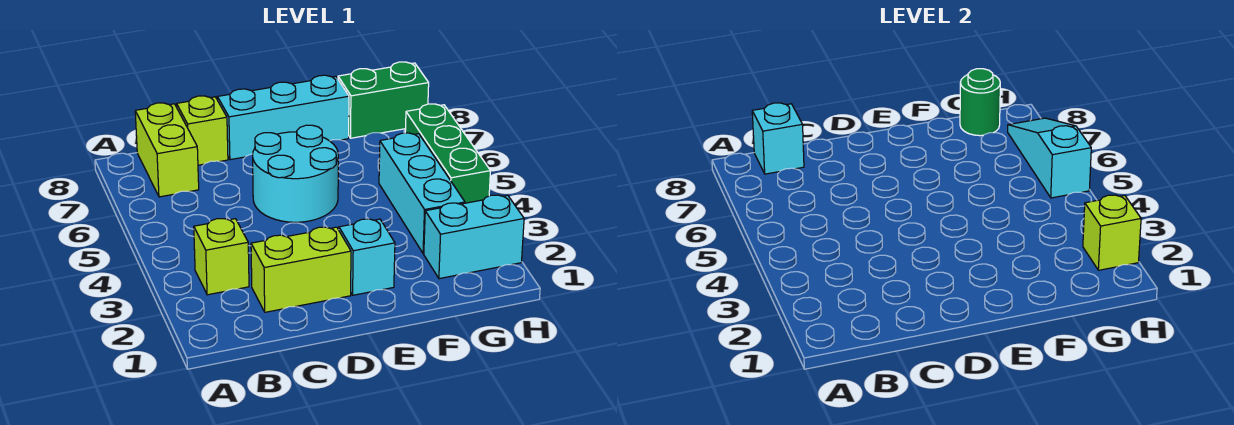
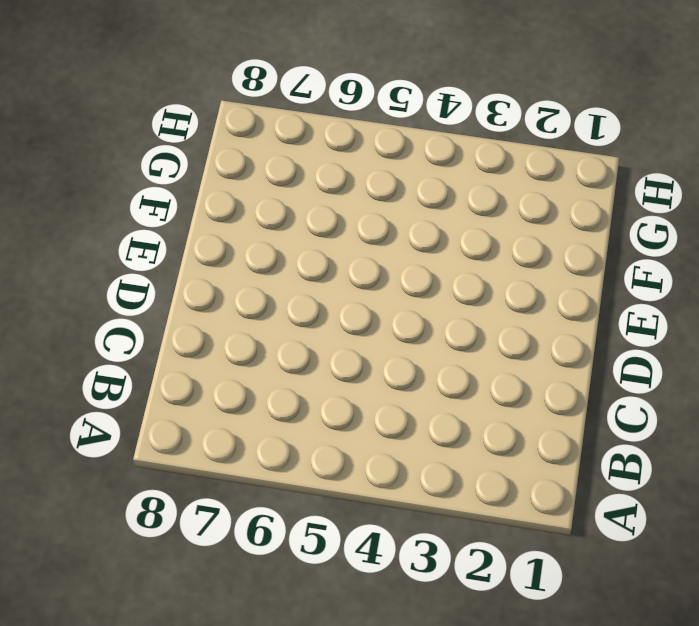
none -> lime brick B3 level 1
none -> lime brick B7:B8 level 1
none -> lime brick C2:D2 level 1

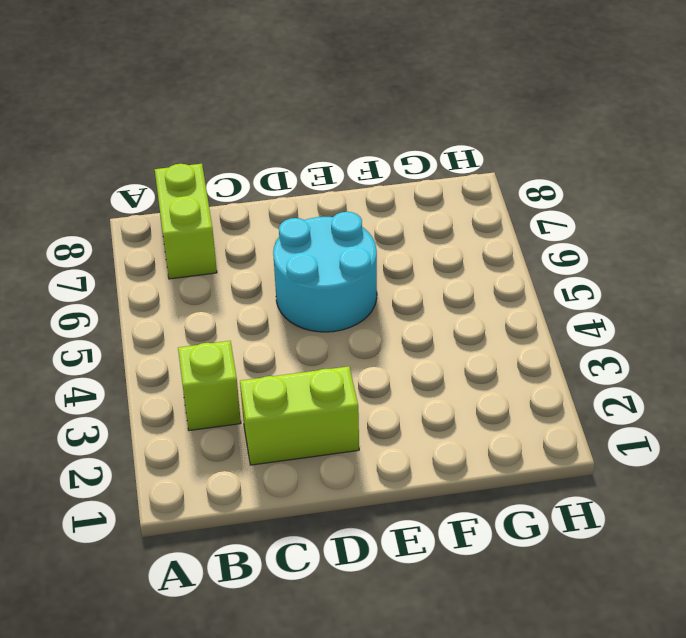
none -> lime brick C8 level 1
none -> cyan brick D8:F8 level 1
none -> cyan brick E2 level 1

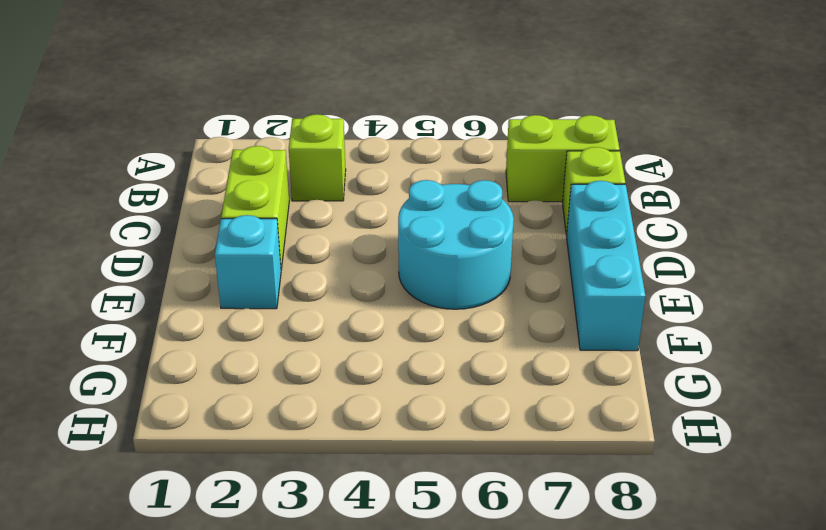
none -> cyan brick G2:H2 level 1
none -> cyan brick G3:G5 level 1
none -> green brick G8:H8 level 1

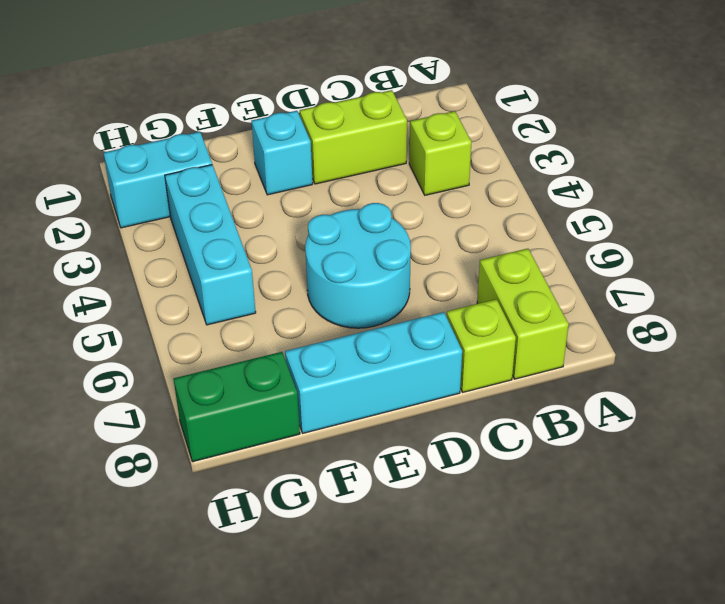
none -> green brick H4:H6 level 1
none -> cyan brick B8 level 2
none -> green round brick G8 level 2

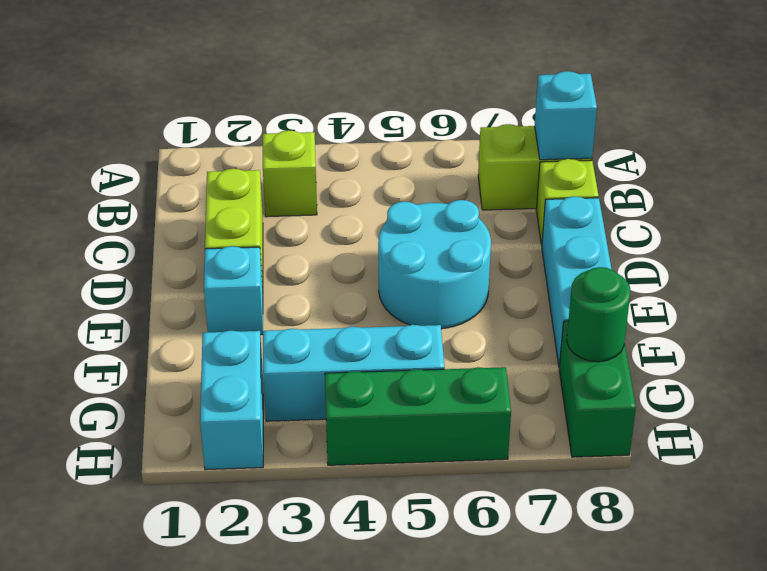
none -> lime brick H2 level 2
none -> cyan slope H5:H7 level 2 top 5

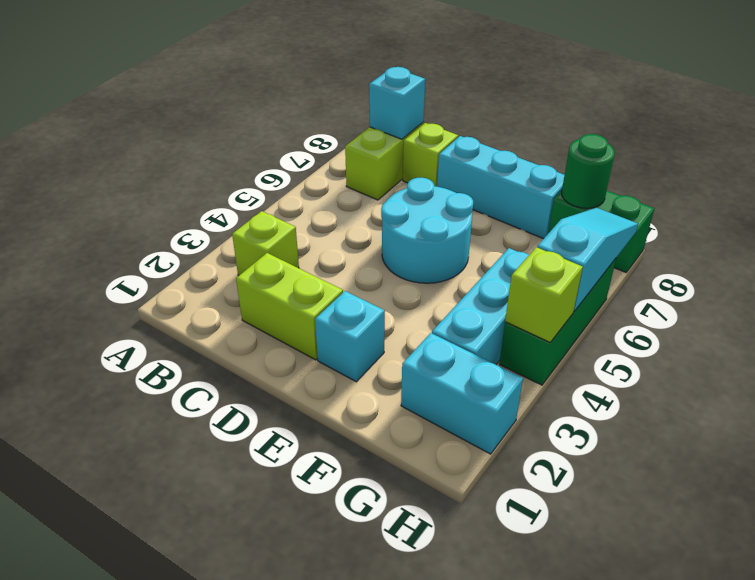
lime brick H4 level 2 -> lime brick H2 level 2

